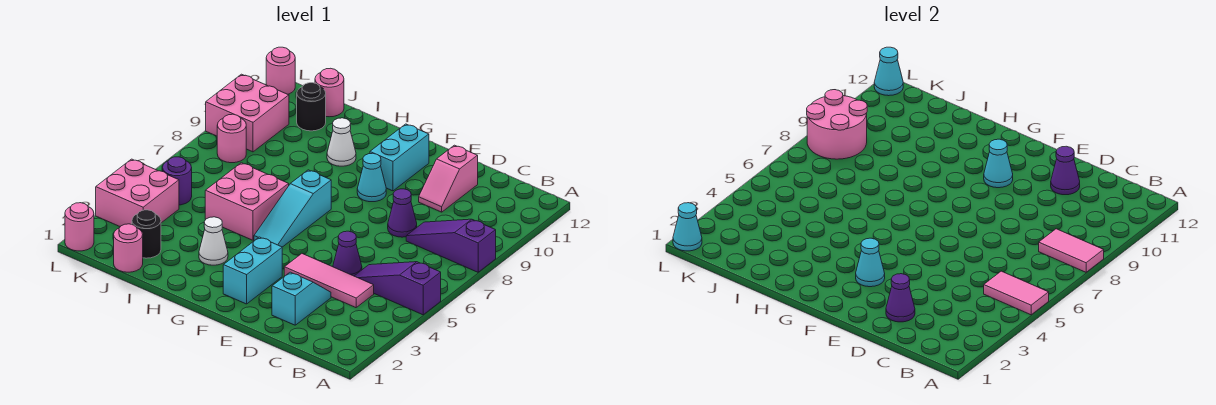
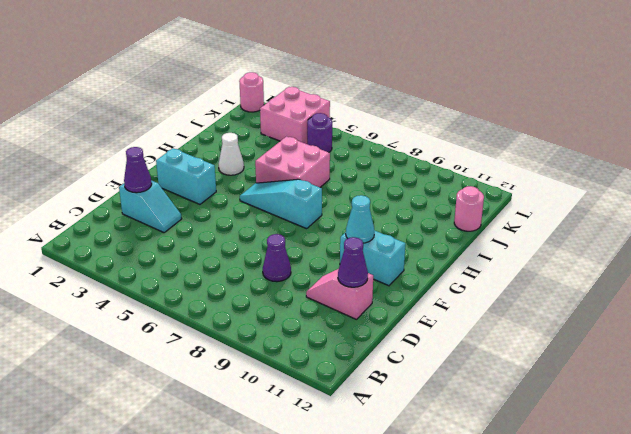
none -> purple slope A5:C5 level 1 top A
none -> purple slope A8:C8 level 1 top A
none -> pink tile C4:E4 level 1
none -> purple cone D5 level 1

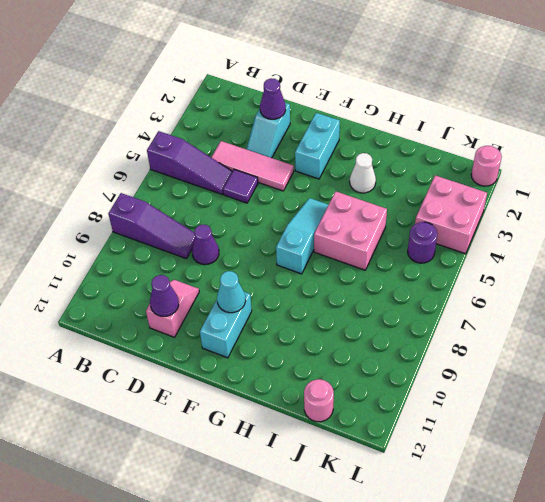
purple tile D5 level 1 -> purple cone D5 level 1
none -> cyan cone F9 level 1
none -> white cone H10 level 1
none -> pink round brick J1 level 1
none -> black round brick J2 level 1

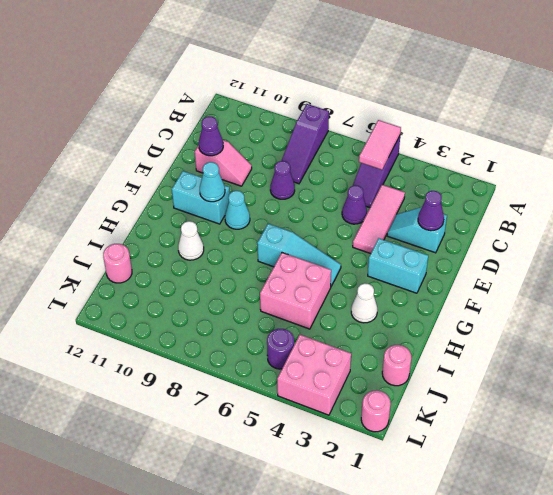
none -> black round brick J2 level 1
none -> black round brick J11 level 1
none -> pink round brick K8 level 1
none -> pink brick K9:L10 level 1

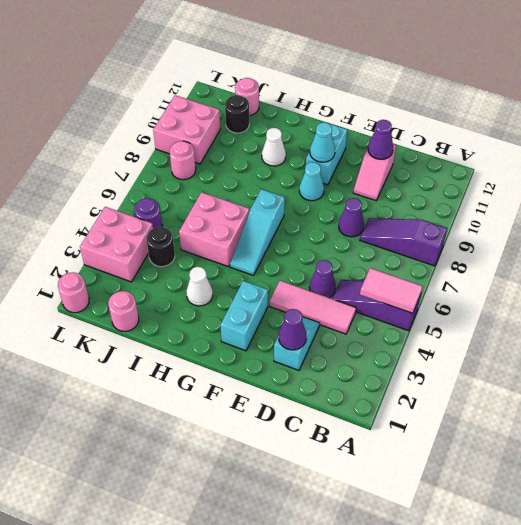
black round brick J4 level 1 -> black round brick J2 level 1
none -> pink round brick L12 level 1
none -> pink tile A8:B8 level 2
none -> cyan cone F3 level 2
none -> pink round brick K8:L9 level 2

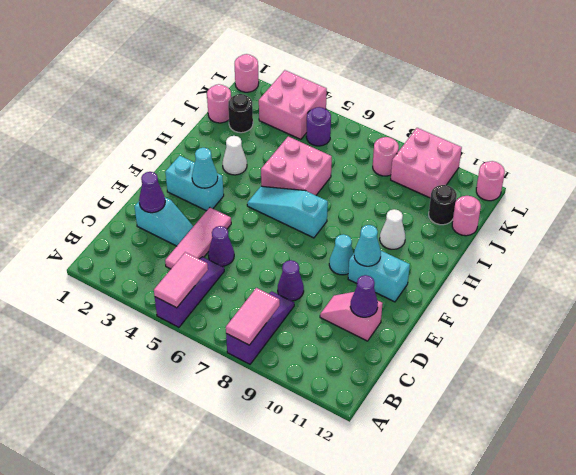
none -> pink round brick K8:L9 level 2
none -> cyan cone L1 level 2
none -> cyan cone L12 level 2

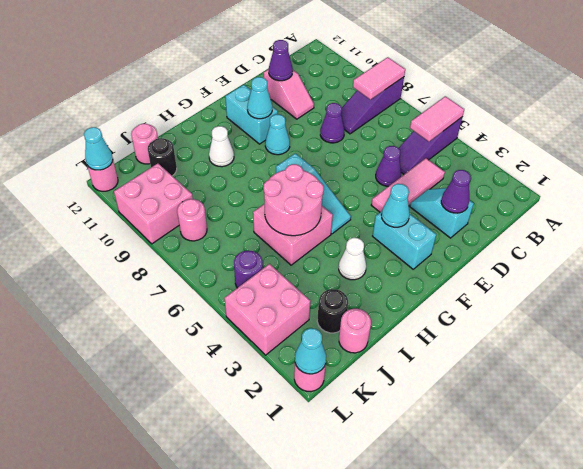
pink round brick H5:I6 level 2 -> pink round brick K8:L9 level 2

